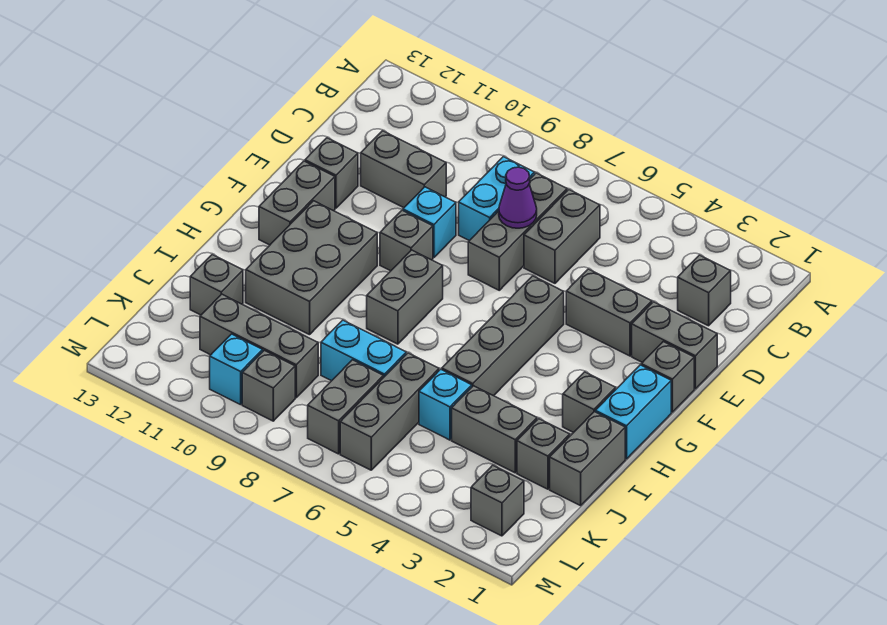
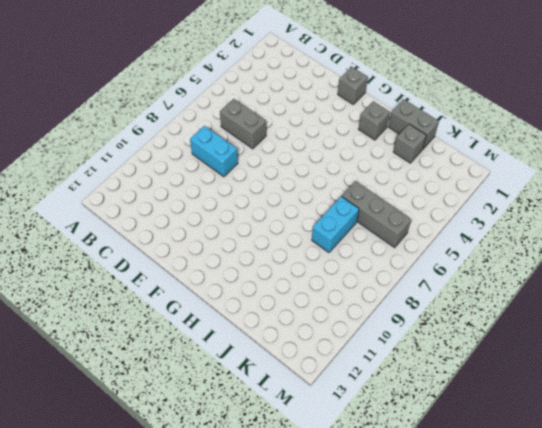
none -> grey brick C2 level 1
none -> grey brick C7:E7 level 1
none -> grey brick D10:D11 level 1
none -> grey brick E1:E2 level 1

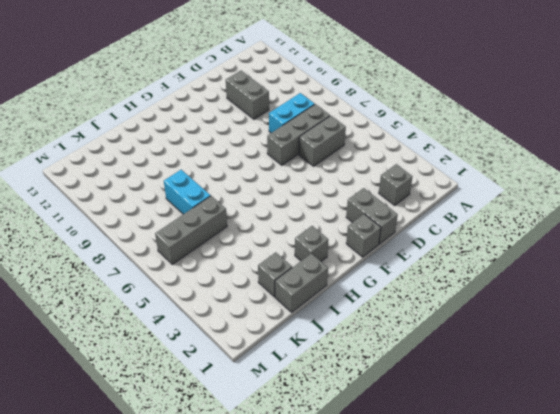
none -> grey brick E3:E4 level 1
none -> cyan brick E9 level 1
none -> grey brick E12 level 1
none -> grey brick F5:I5 level 1

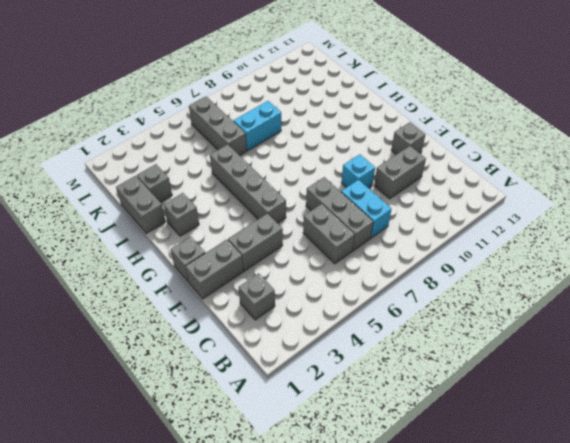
none -> grey brick F9 level 1
none -> grey brick F12:G12 level 1
none -> cyan brick G1:H1 level 1
none -> grey brick G8:H8 level 1

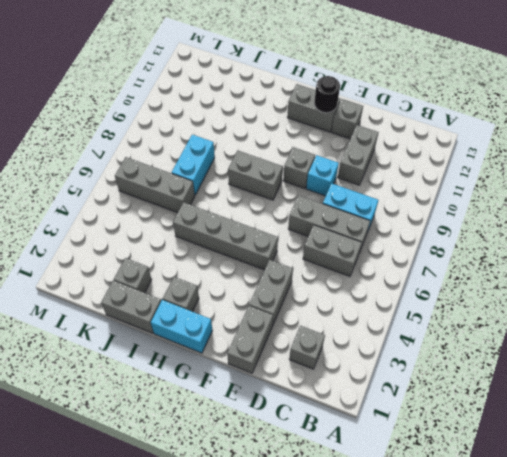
black round brick F12 level 2 -> none
none -> grey brick F1 level 1
none -> grey brick G10:I11 level 1
none -> grey brick J3:J4 level 1
none -> cyan brick J5 level 1

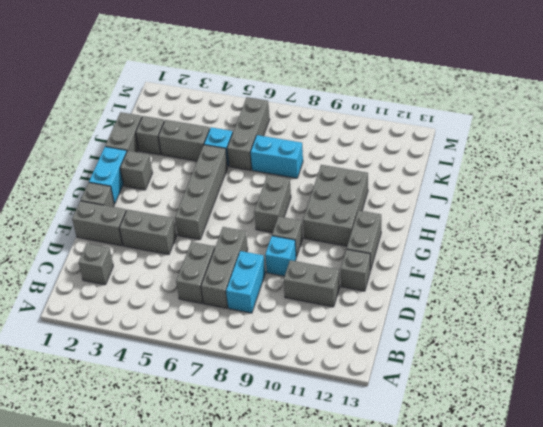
none -> grey brick J12 level 1
none -> grey brick K7:L7 level 1
none -> grey brick K9:K11 level 1
none -> grey brick L2 level 1

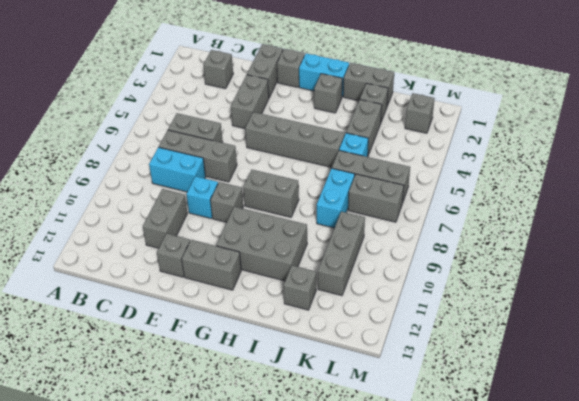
none -> grey brick L9 level 1
none -> cyan brick L10 level 1
none -> purple cone D7 level 2

